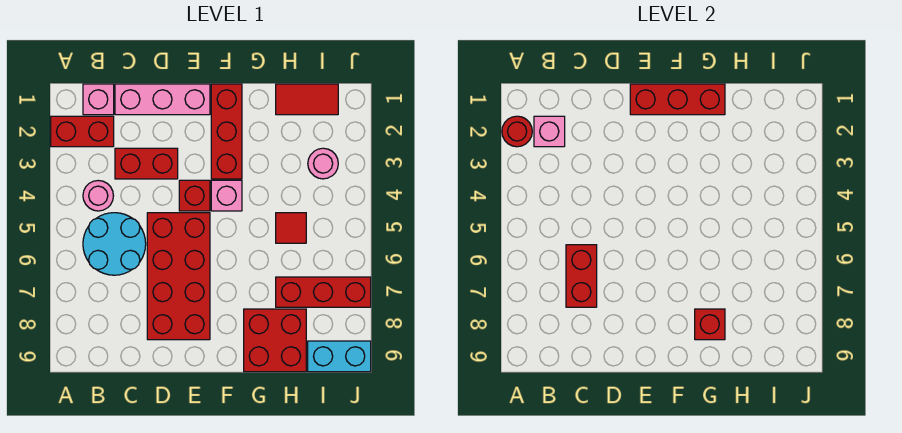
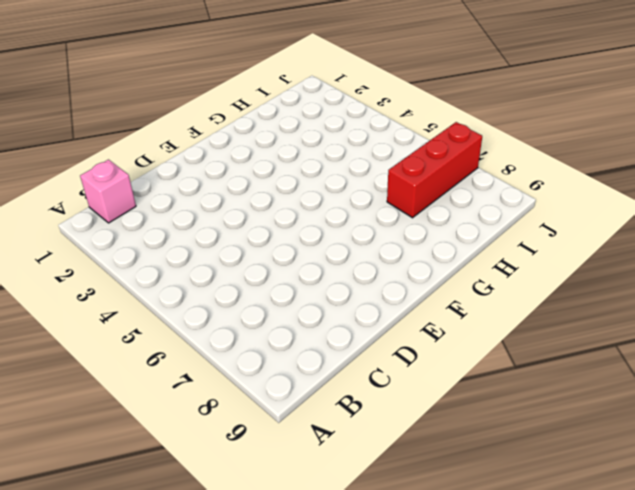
none -> red brick A2:B2 level 1
none -> pink round brick B4 level 1
none -> cyan round brick B5:C6 level 1

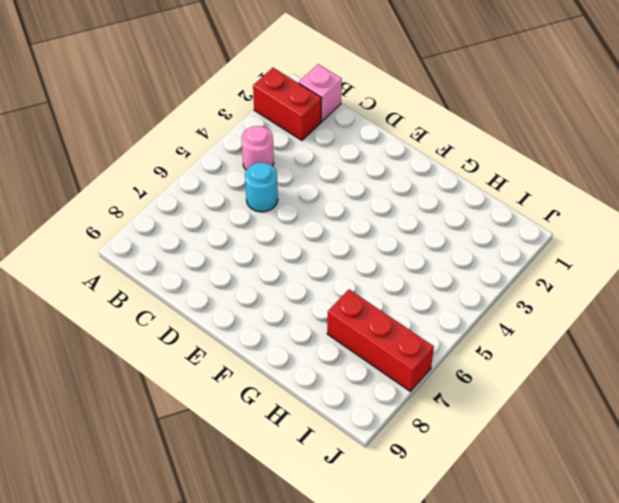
cyan round brick C5 level 1 -> cyan round brick B5:C6 level 1
none -> pink brick C1:E1 level 1
none -> red brick C3:D3 level 1
none -> red brick D5:E8 level 1

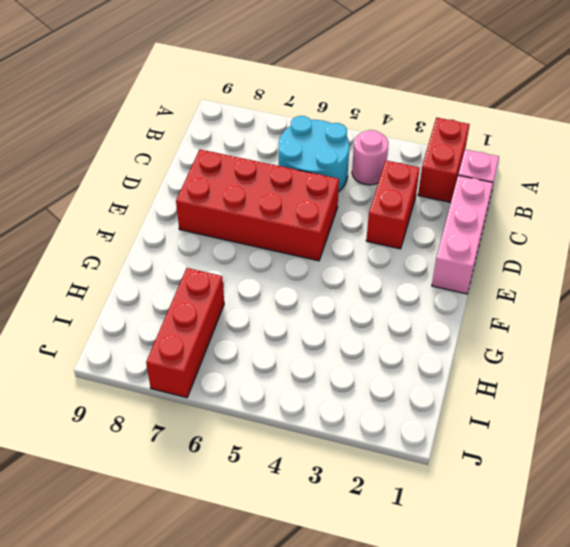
none -> red brick E4 level 1
none -> red brick F1:F3 level 1
none -> pink brick F4 level 1

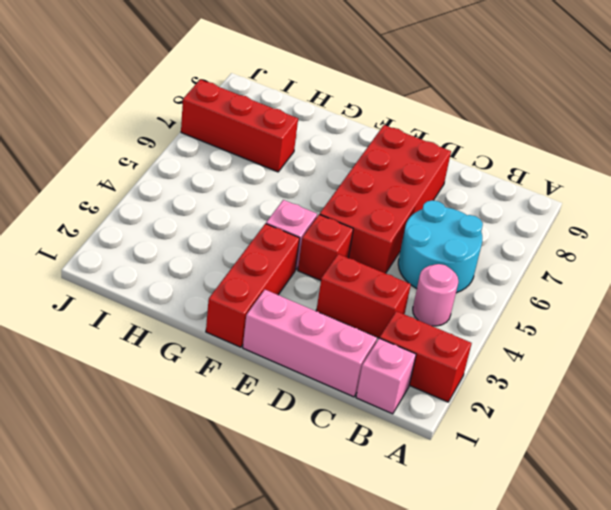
none -> red brick G8:H9 level 1
none -> red tile H1:I1 level 1
none -> red tile H5 level 1

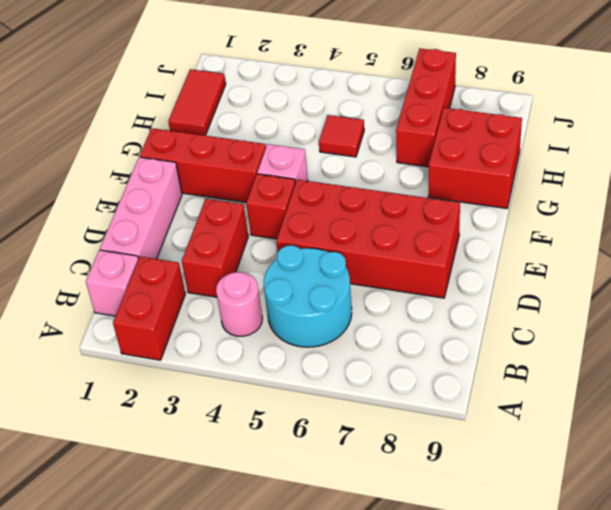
none -> pink round brick I3 level 1
none -> cyan brick I9:J9 level 1
none -> red round brick A2 level 2

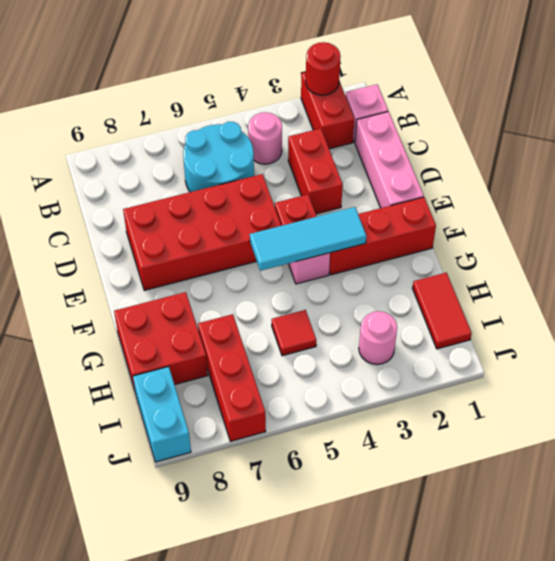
cyan tile F3:F5 level 2 -> none
none -> pink brick B2 level 2
none -> red brick C6:C7 level 2
none -> red brick E1:G1 level 2

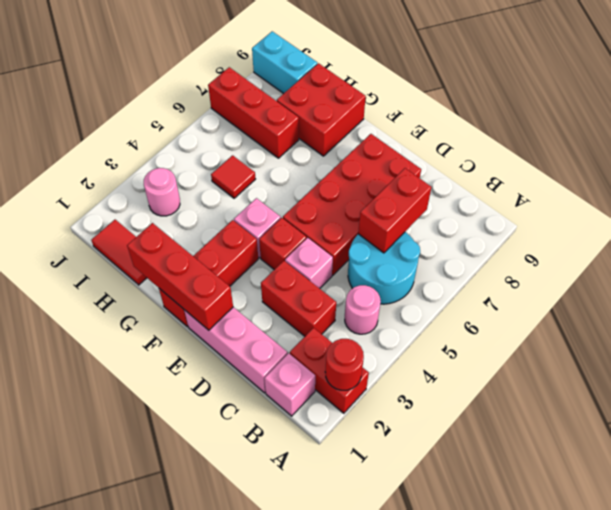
pink brick D4 level 1 -> pink brick B2 level 2
none -> red brick G8 level 2

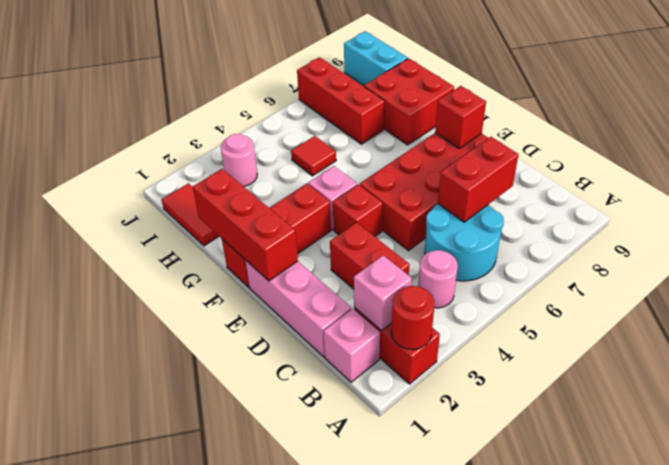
red brick E8 level 2 -> red brick G8 level 2

